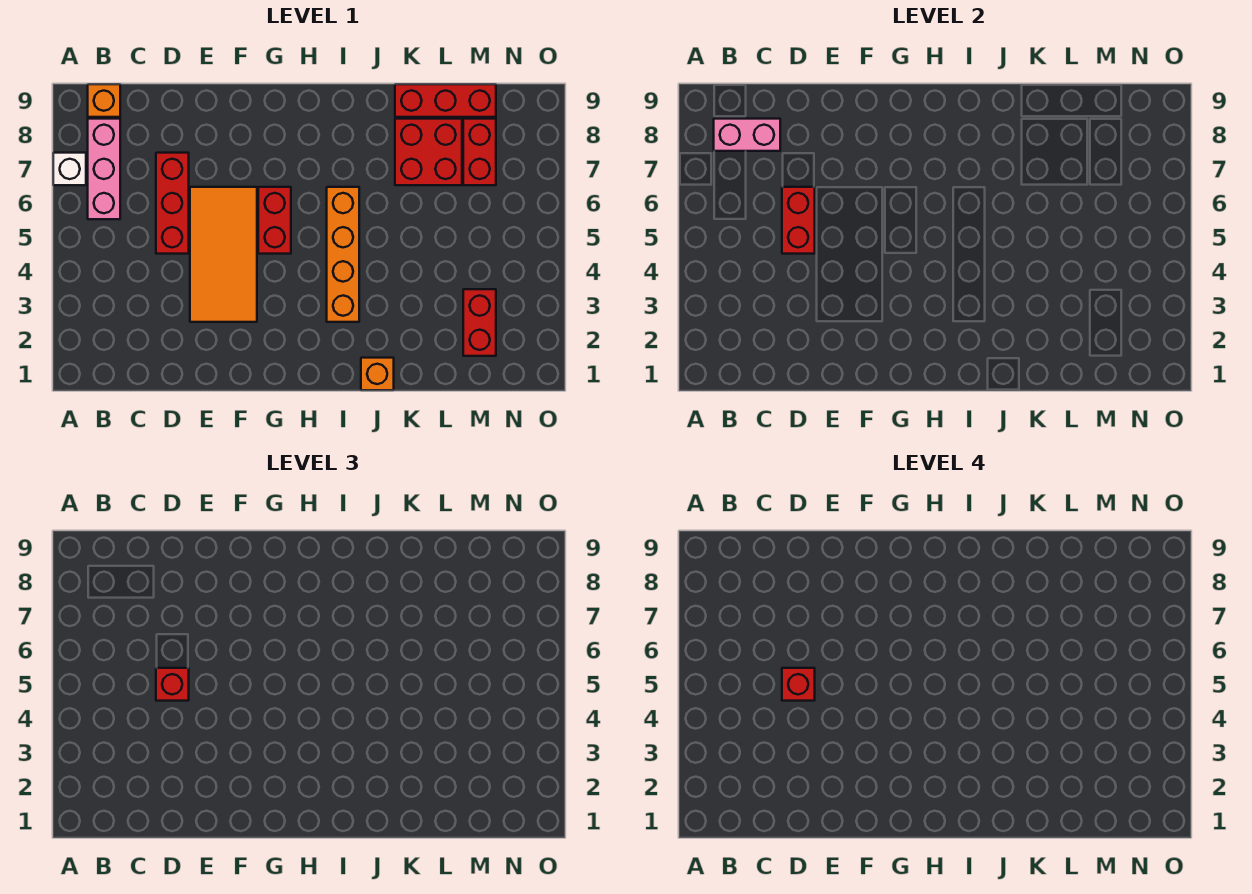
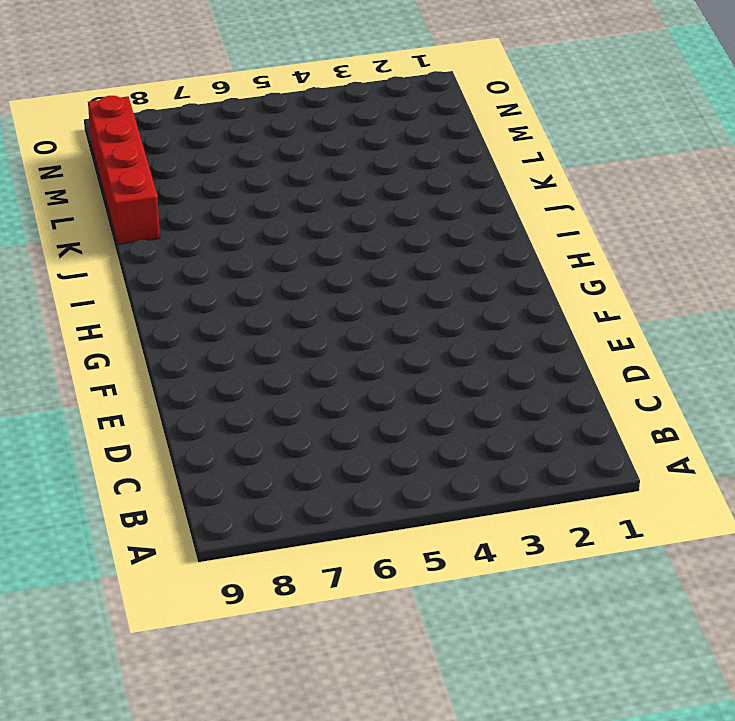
red brick K9:N9 level 1 -> red brick K9:M9 level 1
none -> white brick A7 level 1
none -> pink brick B6:B8 level 1
none -> orange brick B9 level 1

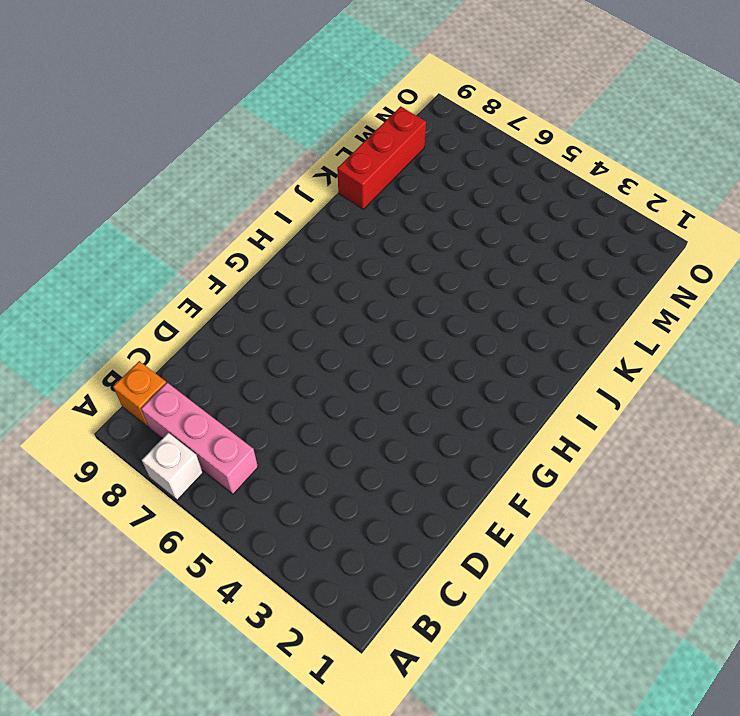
none -> red brick D5:D7 level 1
none -> orange tile E3:F6 level 1
none -> red brick G5:G6 level 1

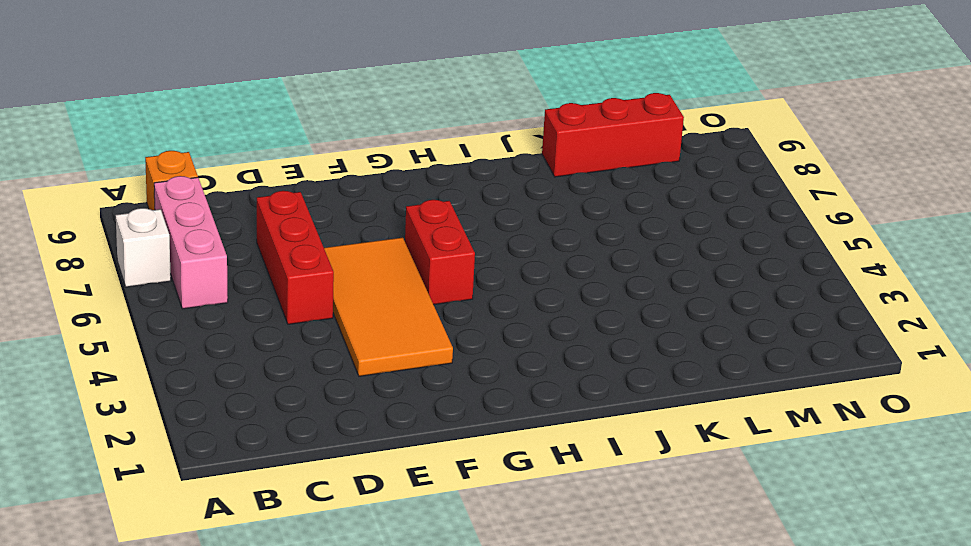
none -> orange brick I3:I6 level 1
none -> orange brick J1 level 1
none -> red brick K7:L8 level 1

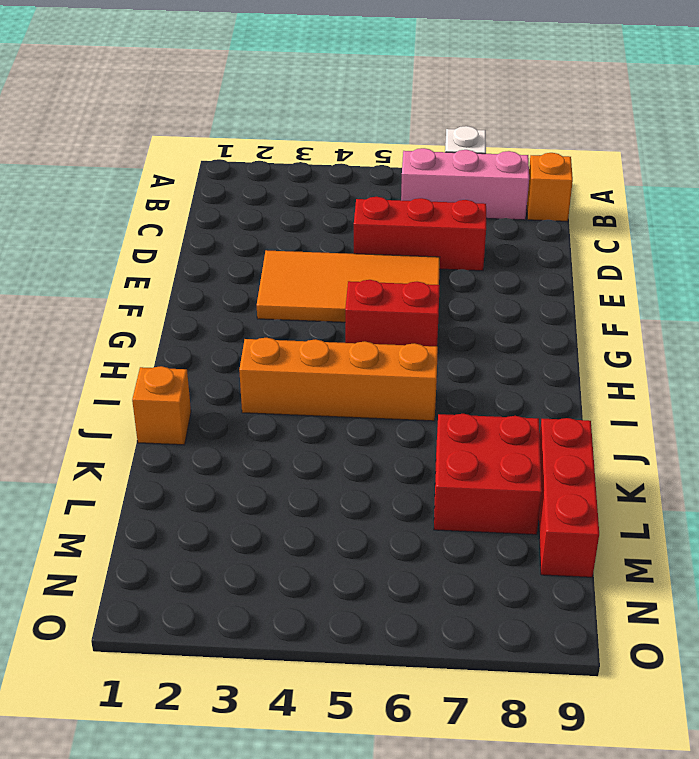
none -> red brick M2:M3 level 1
none -> red brick M7:M8 level 1
none -> pink brick B8:C8 level 2

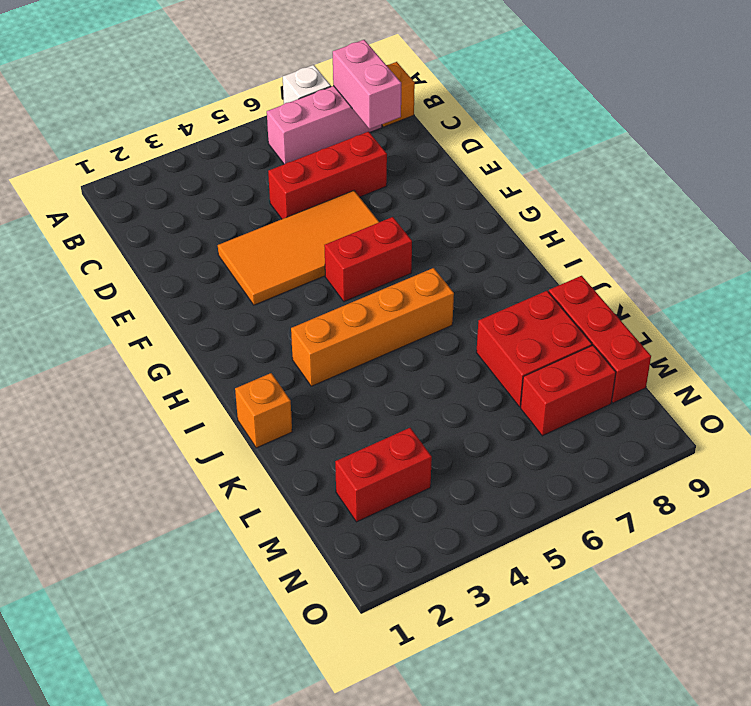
none -> red brick D5:D6 level 2
none -> red brick D5 level 3
none -> red brick D5 level 4

